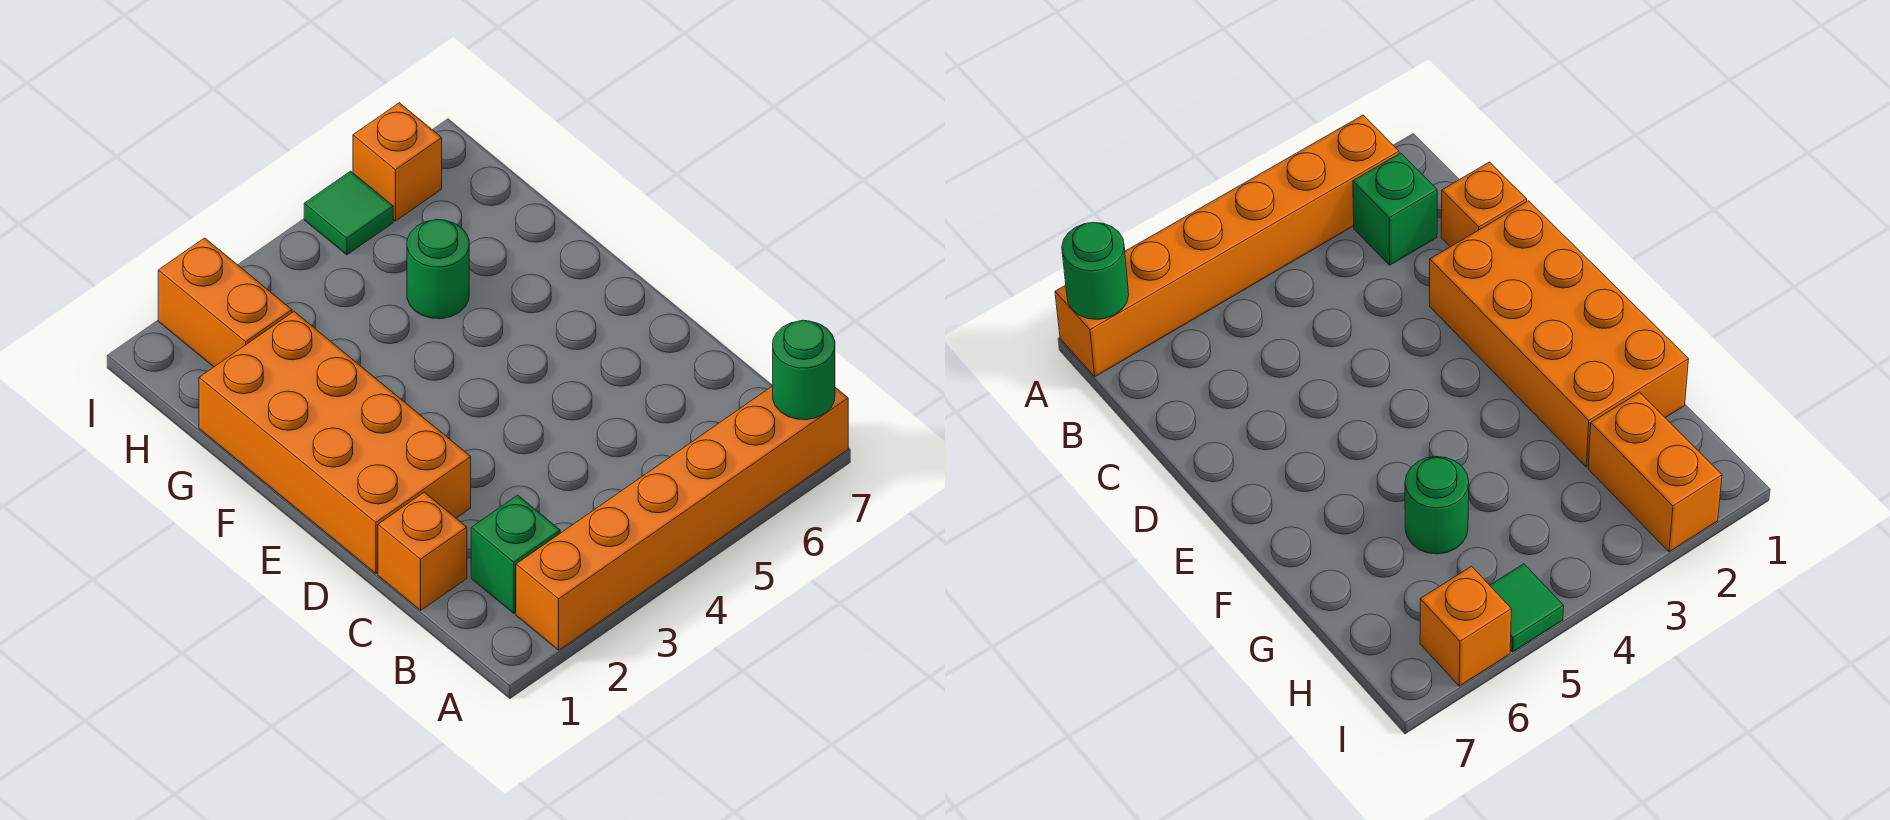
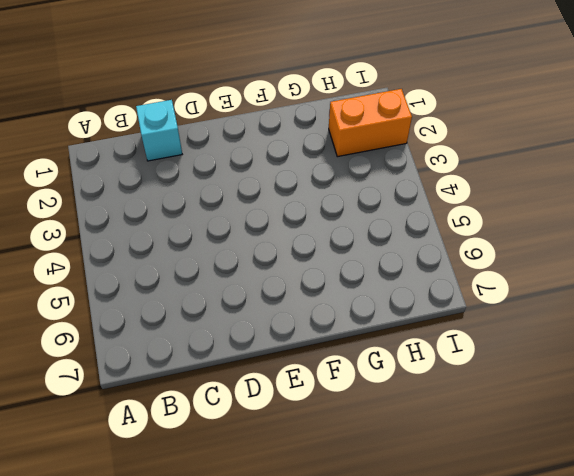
cyan brick C1 level 1 -> orange brick C1 level 1
none -> orange brick A2:A7 level 1
none -> green brick B2 level 1

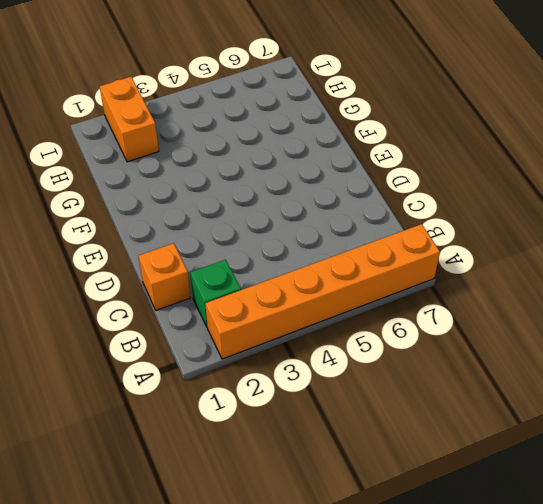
none -> orange brick D1:G2 level 1
none -> green round brick G5 level 1

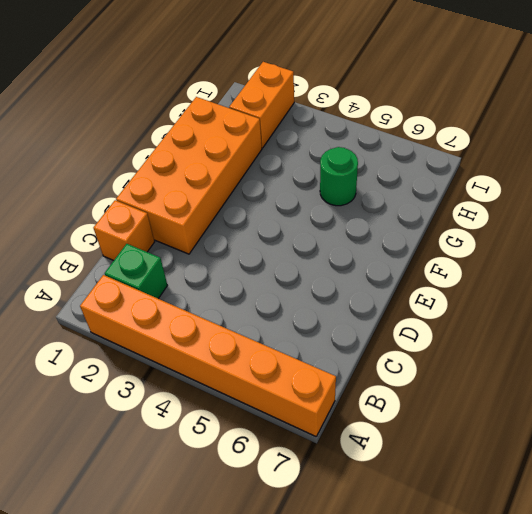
none -> green tile I5 level 1
none -> orange brick I6 level 1

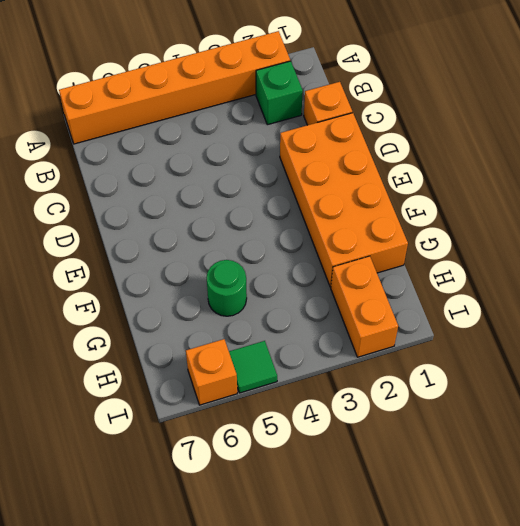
none -> green round brick A7 level 2

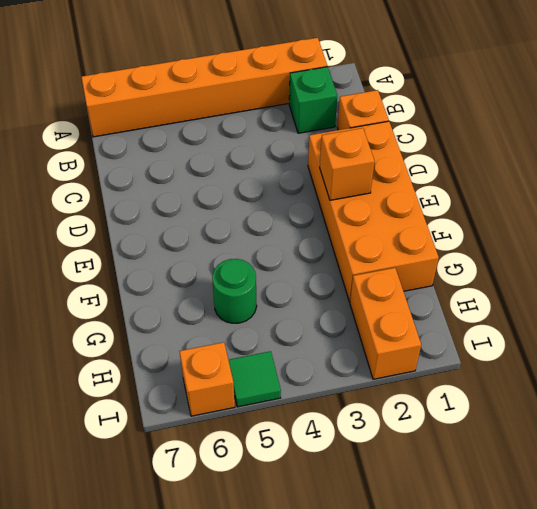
orange brick E2 level 2 -> none
none -> green round brick A7 level 2

